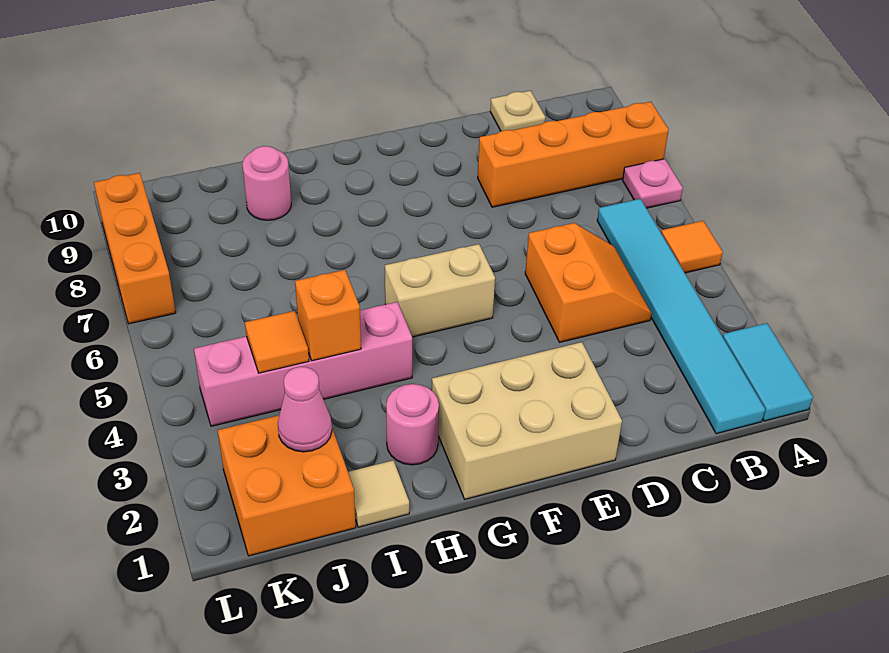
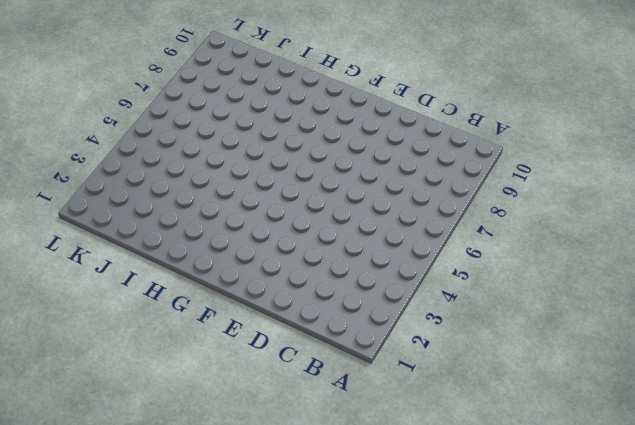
none -> cyan tile A1:A2 level 1
none -> orange tile A5 level 1
none -> pink plate A7 level 1

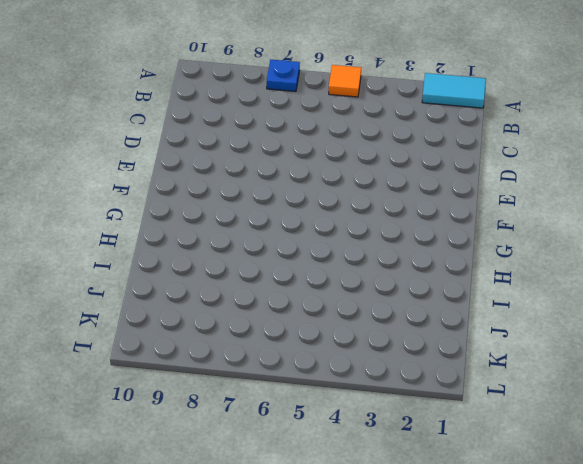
blue plate A7 level 1 -> pink plate A7 level 1
none -> orange brick A8:D8 level 1
none -> cyan tile B1:B6 level 1
none -> orange slope C4:D5 level 1 top D

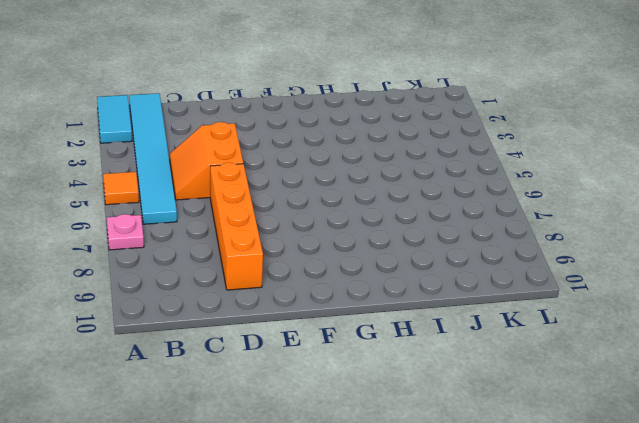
orange brick D6:D9 level 1 -> orange brick A8:D8 level 1
none -> tan plate C10 level 1
none -> tan brick E1:G2 level 1
none -> tan brick F5:G5 level 1

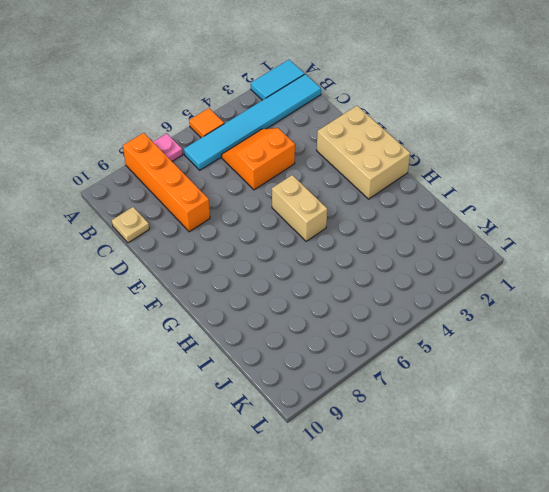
none -> pink round brick H2 level 1
none -> pink brick H4:K4 level 1
none -> tan tile I1 level 1

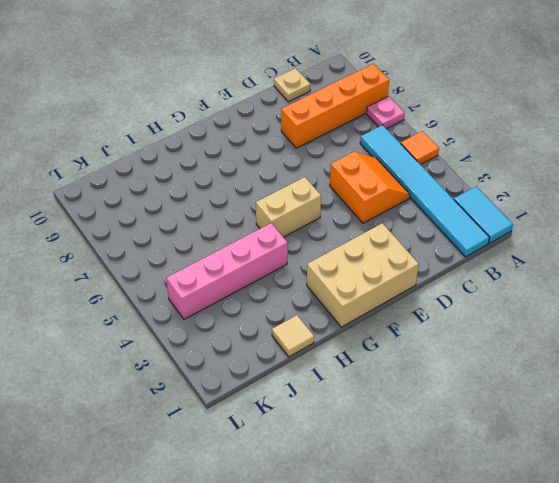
none -> pink round brick H2 level 1
none -> pink round brick I9 level 1
none -> orange brick J1:K2 level 1

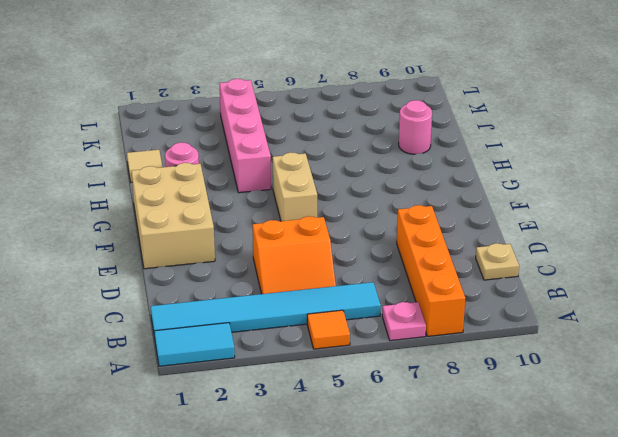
none -> orange brick J1:K2 level 1
none -> orange brick L7:L9 level 1
none -> orange brick I4 level 2

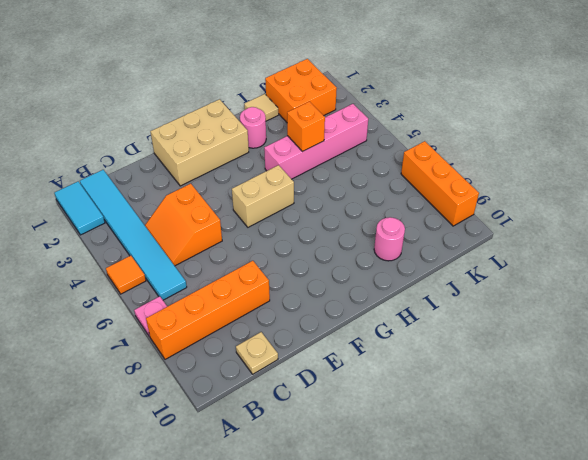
none -> pink cone J2 level 2
none -> orange tile J4 level 2

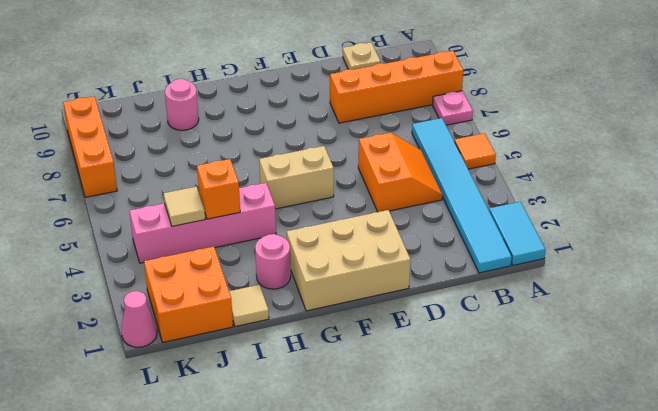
tan tile J4 level 2 -> orange tile J4 level 2
pink cone L1 level 1 -> pink cone J2 level 2

